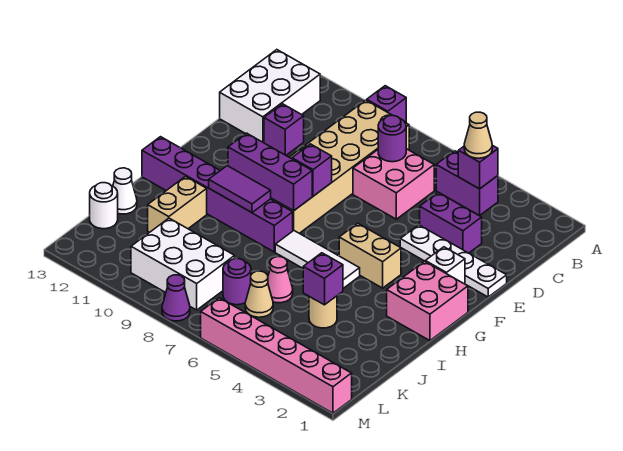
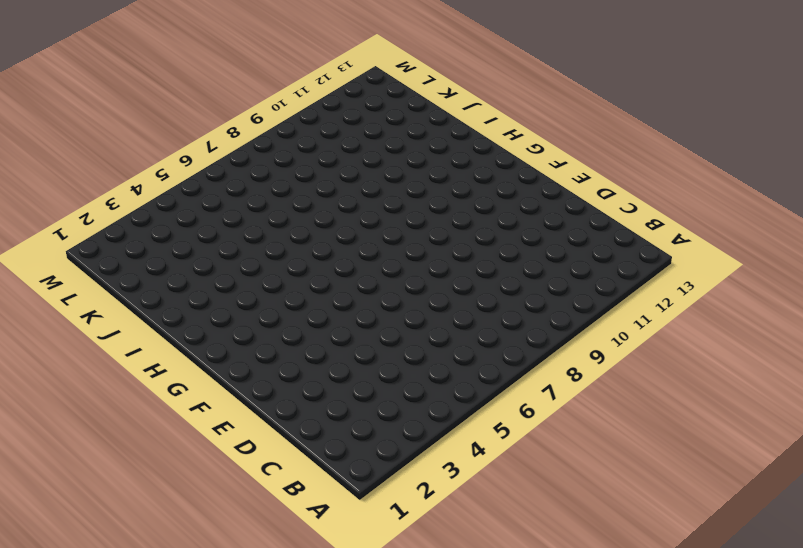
none -> purple brick A9 level 1
none -> purple brick B4:B5 level 1
none -> tan brick B8:G9 level 1
none -> white brick B12:D13 level 1

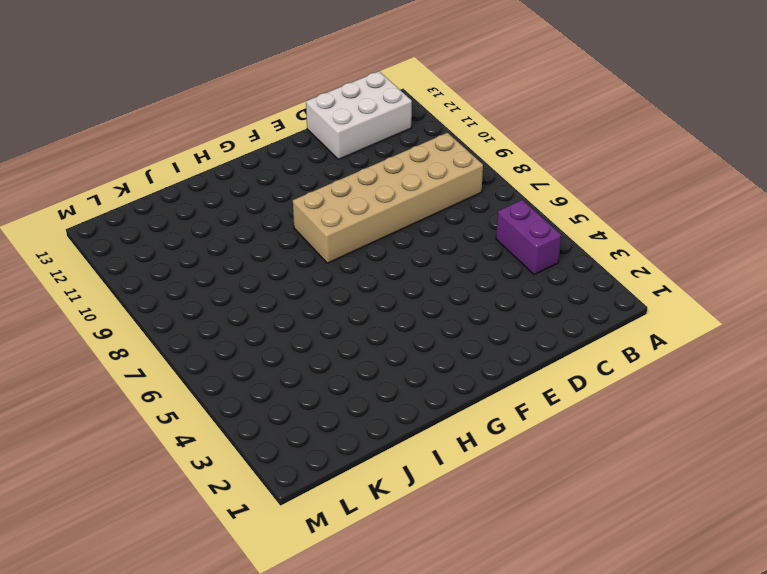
none -> purple brick A9 level 1
none -> pink brick C6:D7 level 1
none -> purple brick D3:D4 level 1
none -> purple brick D11 level 1

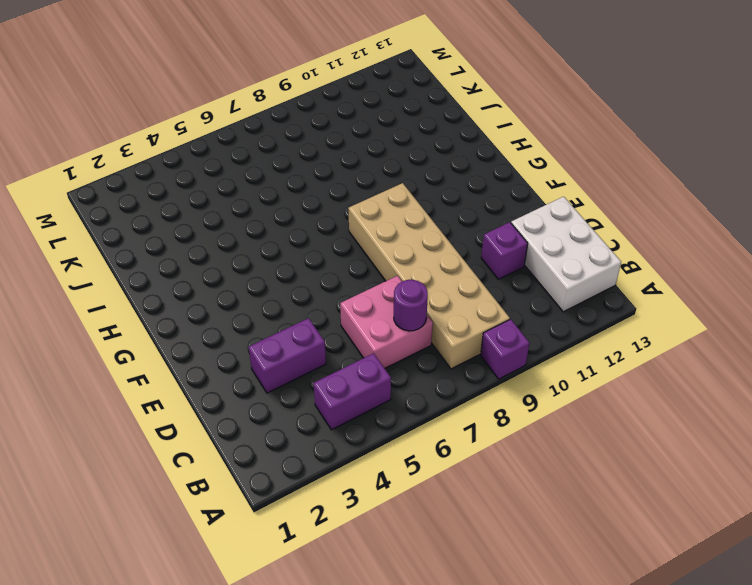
none -> white plate E1:E4 level 1
none -> white brick F2 level 1
none -> pink brick G1:H2 level 1
none -> tan brick G4:G5 level 1

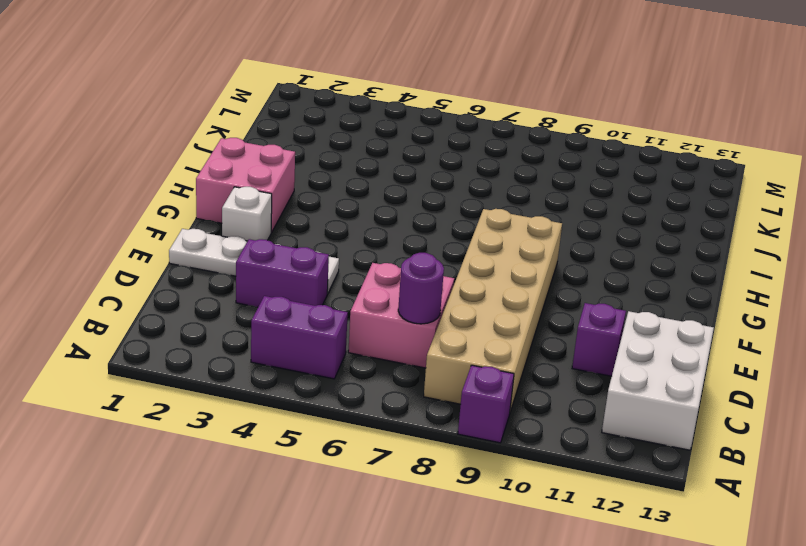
none -> tan brick G4:G5 level 1
none -> white tile H5:H7 level 1
none -> purple brick H8:H13 level 1
none -> tan brick I11:J11 level 1

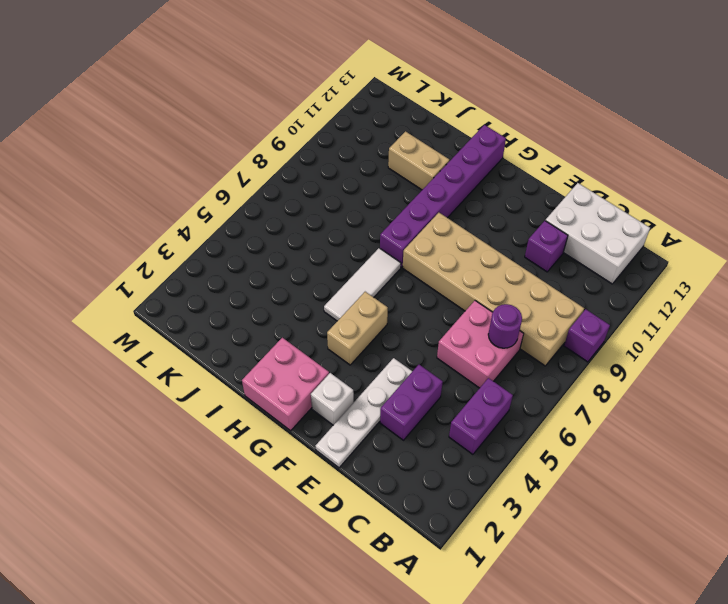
none -> tan round brick J4 level 1
none -> pink cone J6 level 1
none -> white cone J13 level 1
none -> tan cone K6 level 1

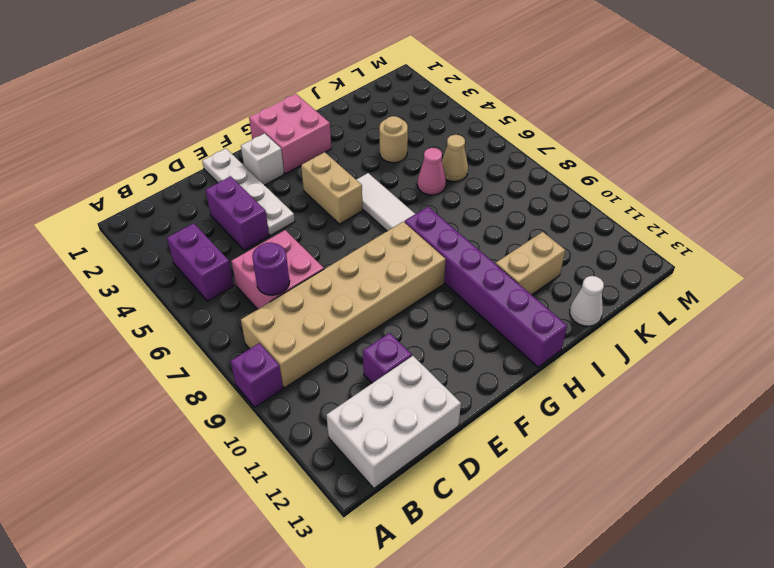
none -> purple round brick K7 level 1
none -> white brick K8:L10 level 1
none -> white round brick K13 level 1
none -> pink brick M1:M6 level 1

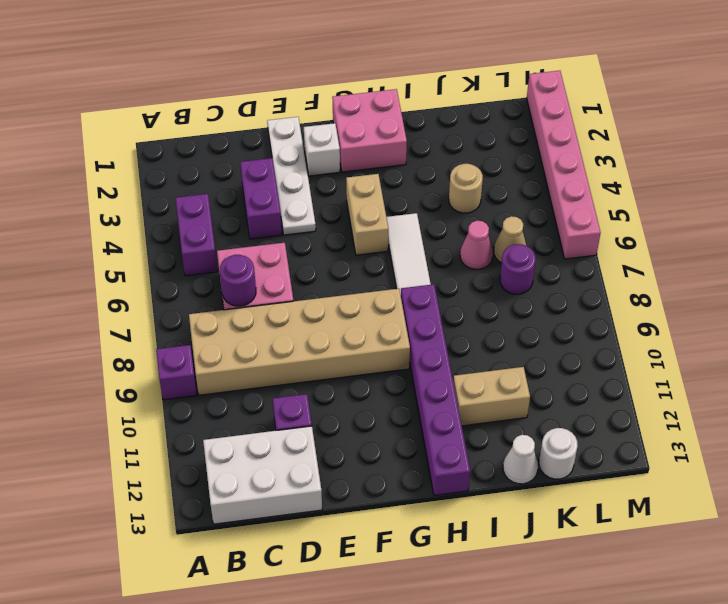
none -> white brick K8:L10 level 1
none -> purple cone M8 level 1
none -> purple brick B4 level 2
none -> purple brick F8 level 2

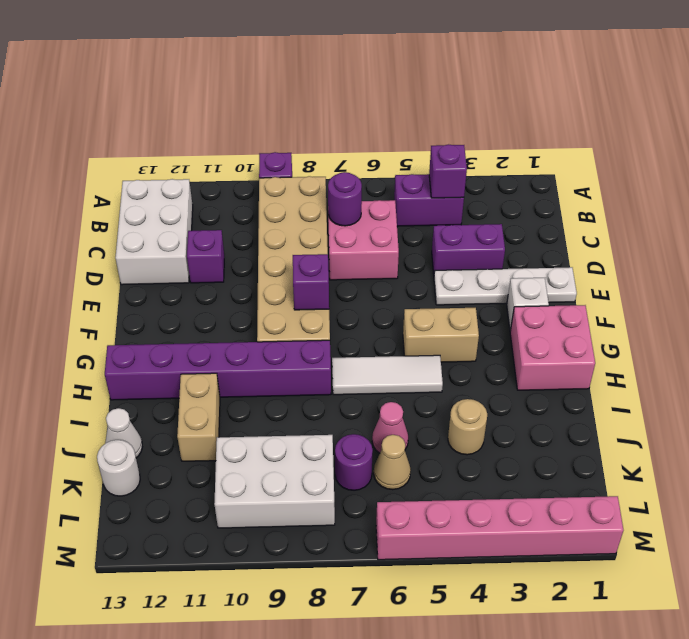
none -> purple cone M8 level 1
none -> purple brick G8:G10 level 2
none -> purple tile H9:H10 level 2
none -> purple brick J4 level 2

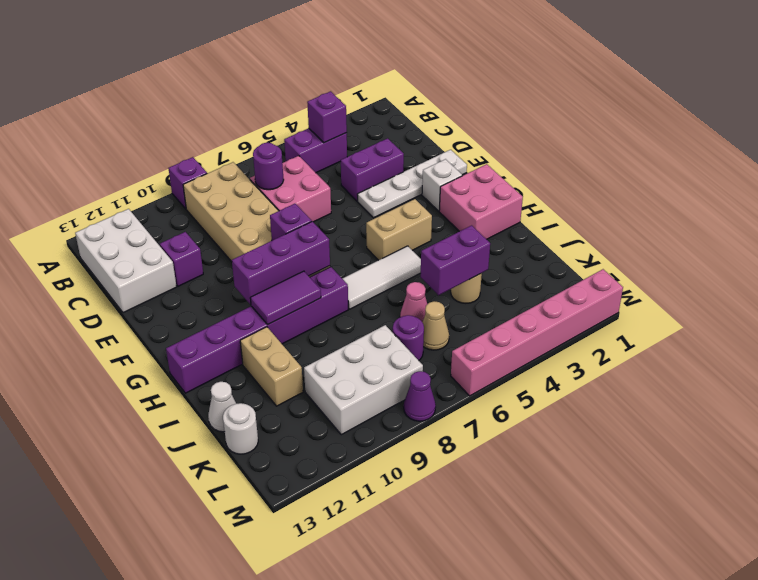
purple brick J4:J5 level 2 -> purple brick J4 level 2
none -> tan cone B4 level 3

